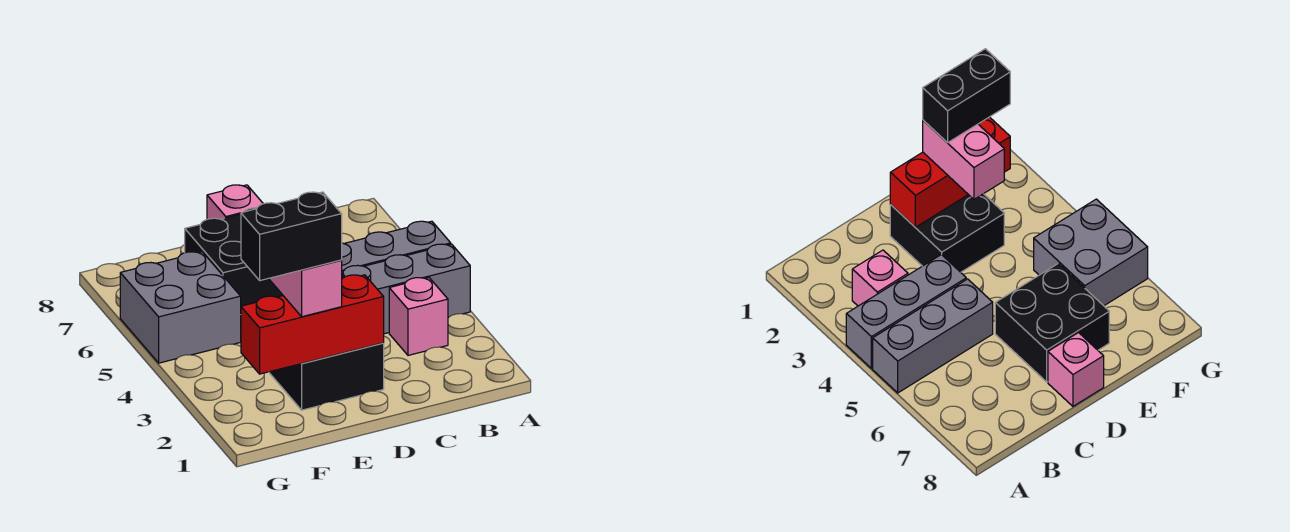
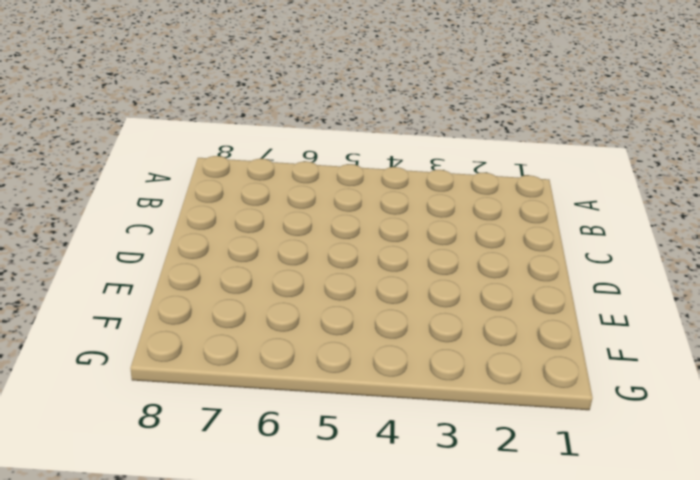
none -> grey brick A4:C4 level 1
none -> grey brick A5:C5 level 1

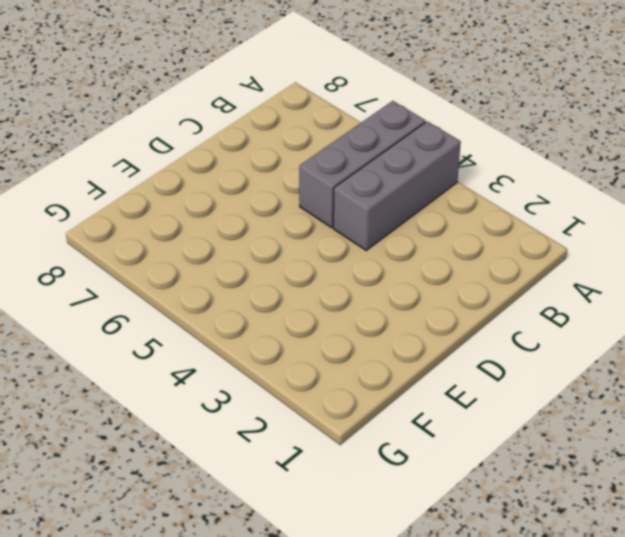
none -> pink brick B3 level 1
none -> black brick D2:E3 level 1

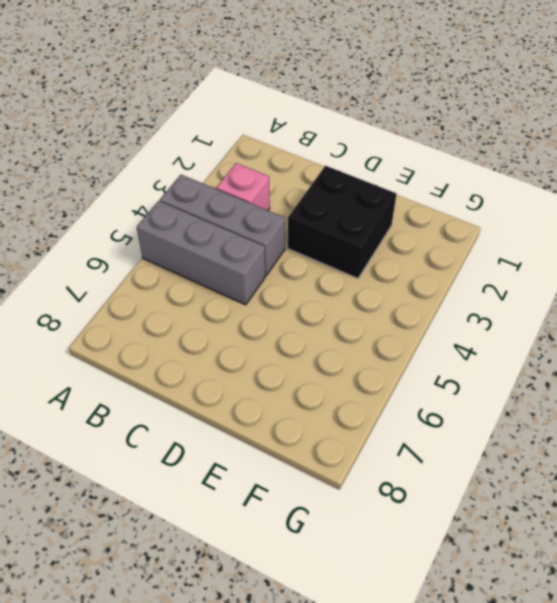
none -> black brick D6:E7 level 1
none -> pink brick D8 level 1

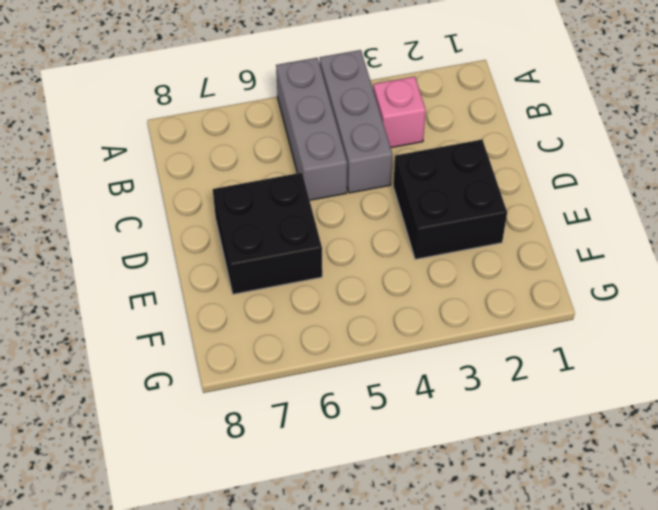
none -> pink brick D8 level 1
none -> grey brick F5:G6 level 1

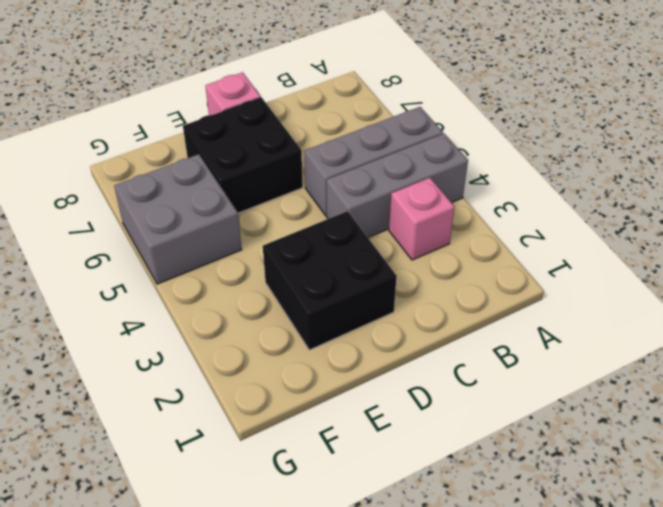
none -> red brick D2:F2 level 2
none -> pink brick E2:E3 level 3

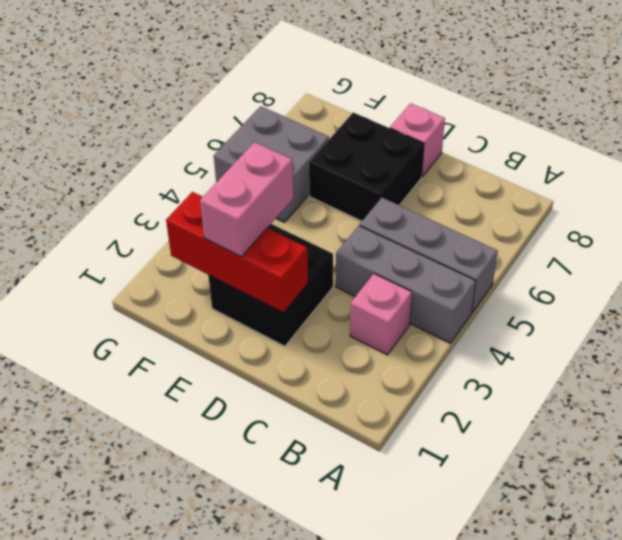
none -> black brick E2:F2 level 4

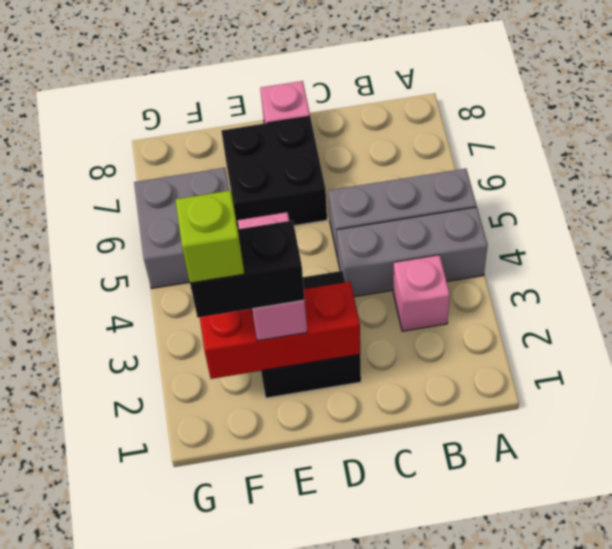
lime brick F2 level 5 -> none

